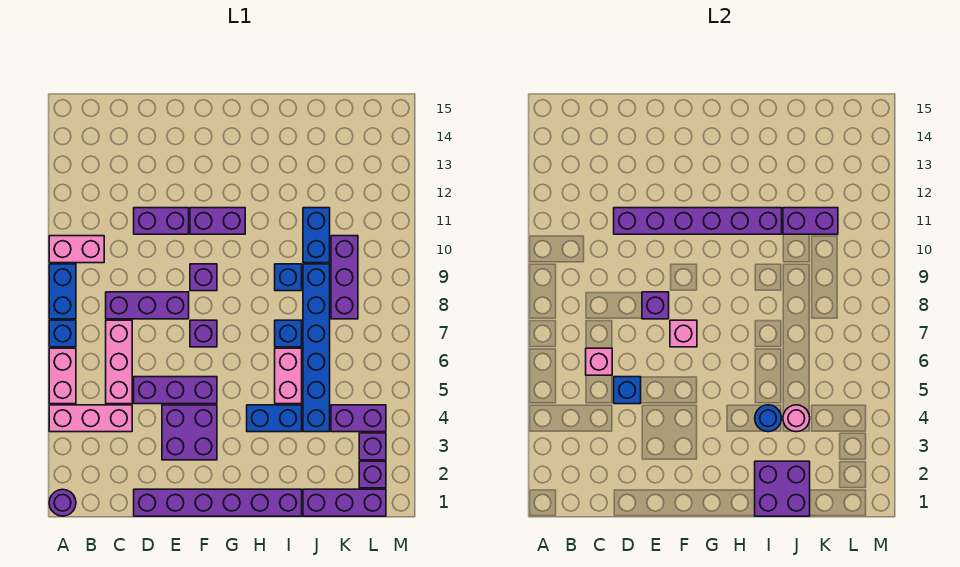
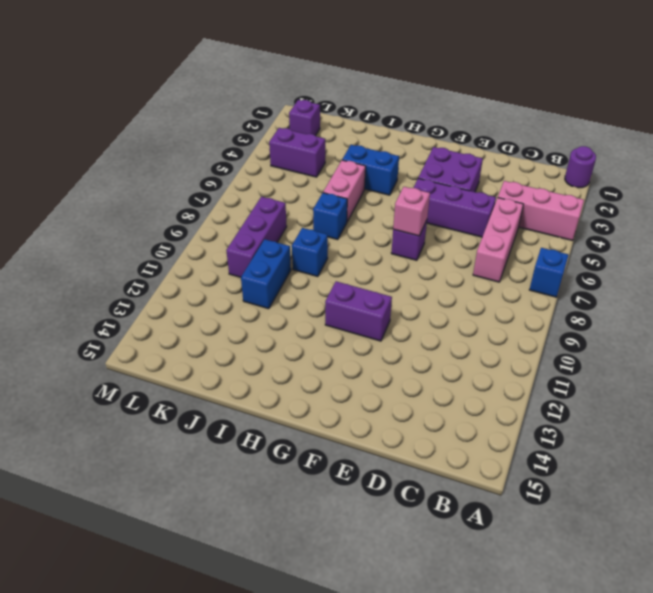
none -> pink brick A5:A6 level 1
none -> blue brick A8:A9 level 1
none -> pink brick A10:B10 level 1
none -> purple brick C8:E8 level 1

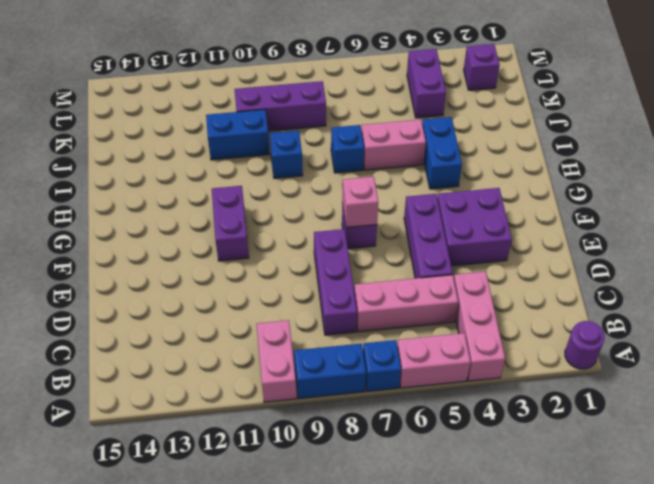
none -> purple brick D1:I1 level 1
none -> purple brick D11:E11 level 1
none -> purple brick F9 level 1
none -> purple brick J1:L1 level 1

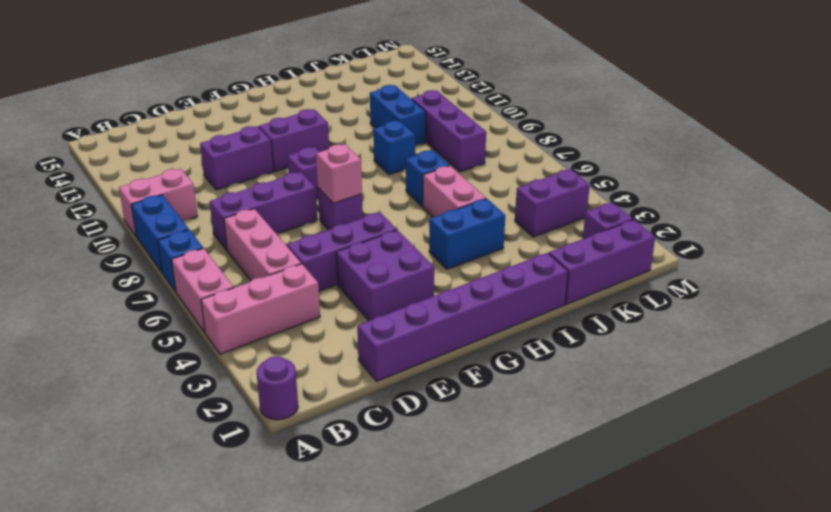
none -> blue brick J4:J9 level 1
none -> purple brick L3 level 1
none -> pink brick C6 level 2
none -> blue brick D5 level 2

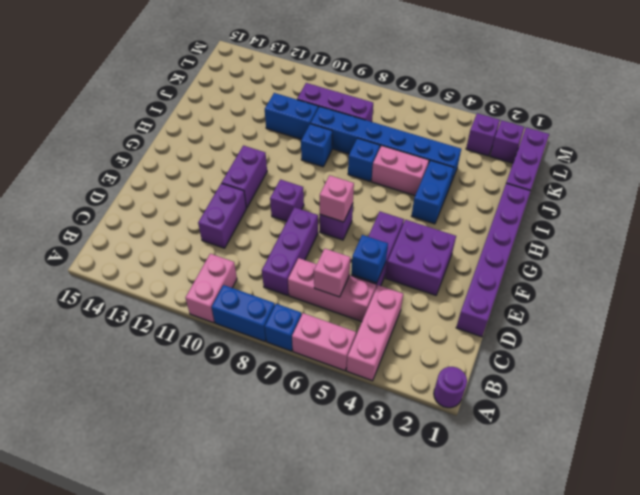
none -> purple brick K4:L4 level 1
none -> purple brick D11:I11 level 2
none -> purple brick E8 level 2
none -> purple brick I1:J2 level 2

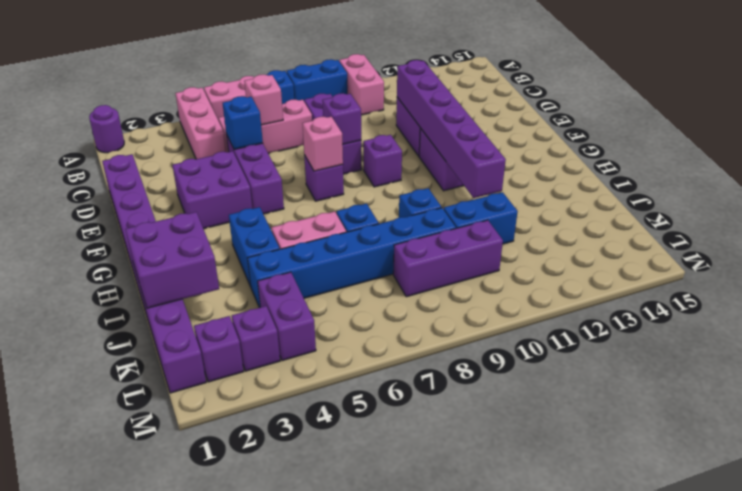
none -> blue round brick I4 level 2
none -> pink round brick J4 level 2
none -> purple brick J11:K11 level 2

